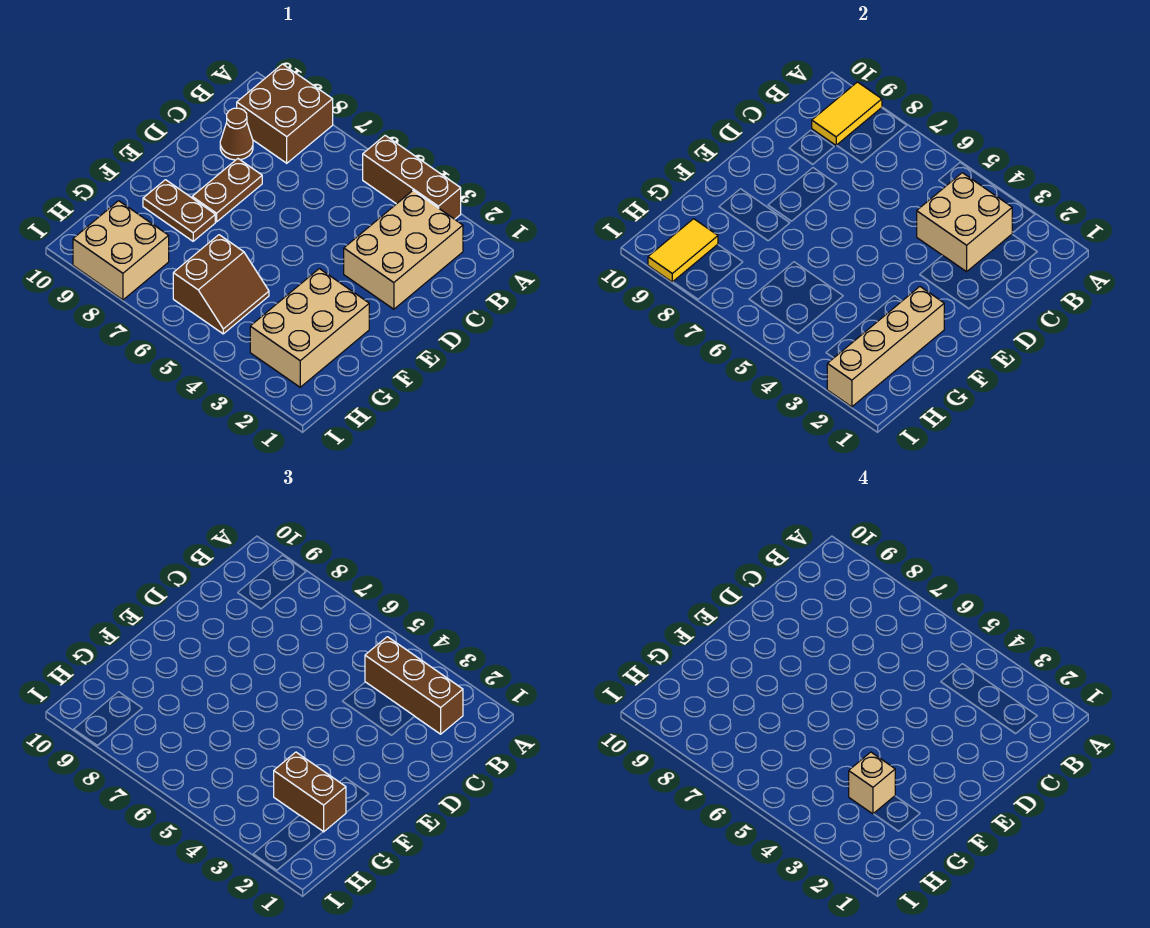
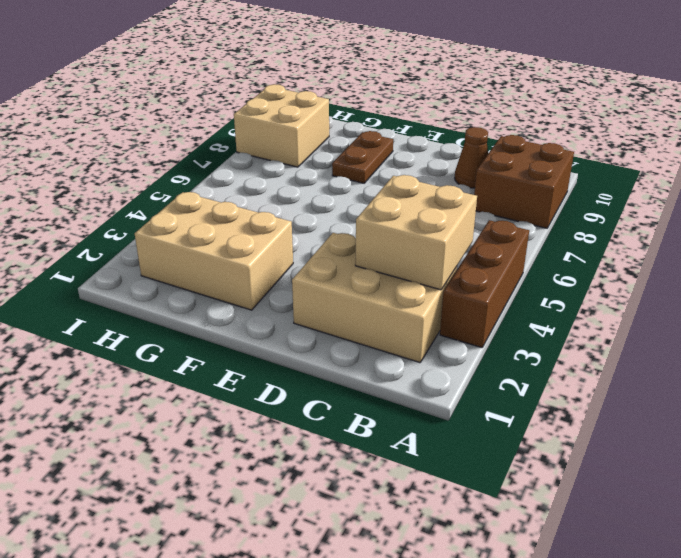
none -> brown plate D8:E8 level 1
none -> brown slope G5:H6 level 1 top 6
none -> yellow tile A9:B9 level 2

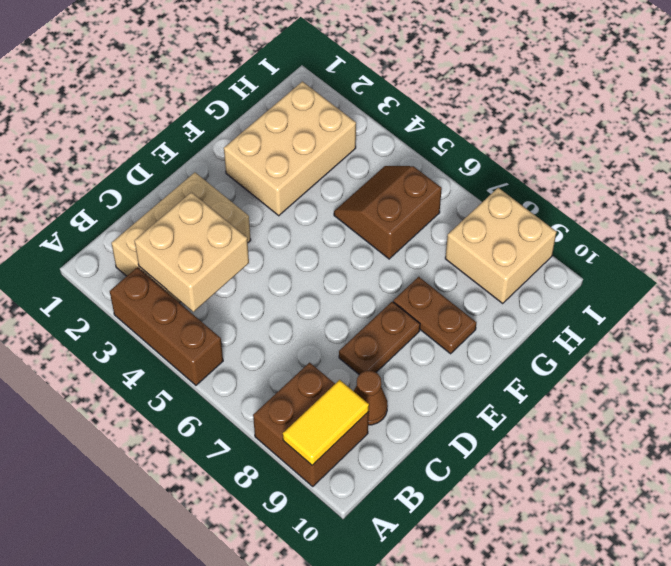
none -> tan brick F2:I2 level 2
none -> yellow tile H9:I9 level 2
none -> brown brick B2:B4 level 3

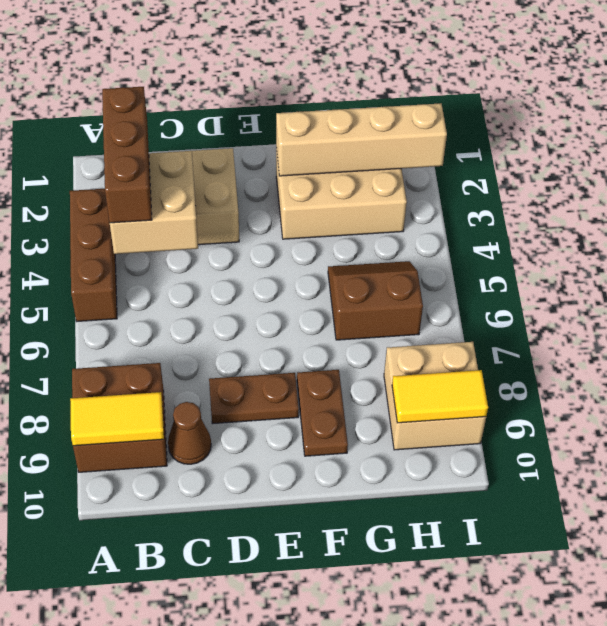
none -> brown brick G2:G3 level 3
none -> tan brick G3 level 4

